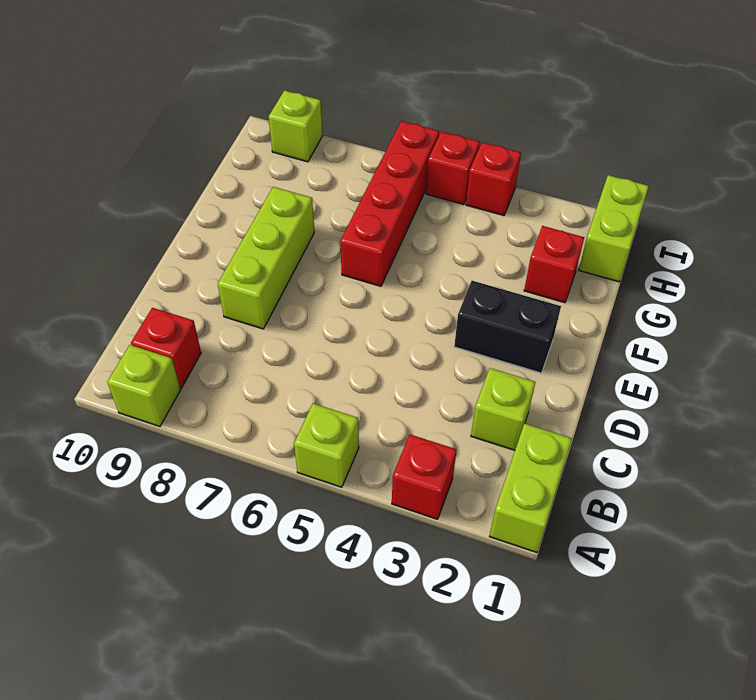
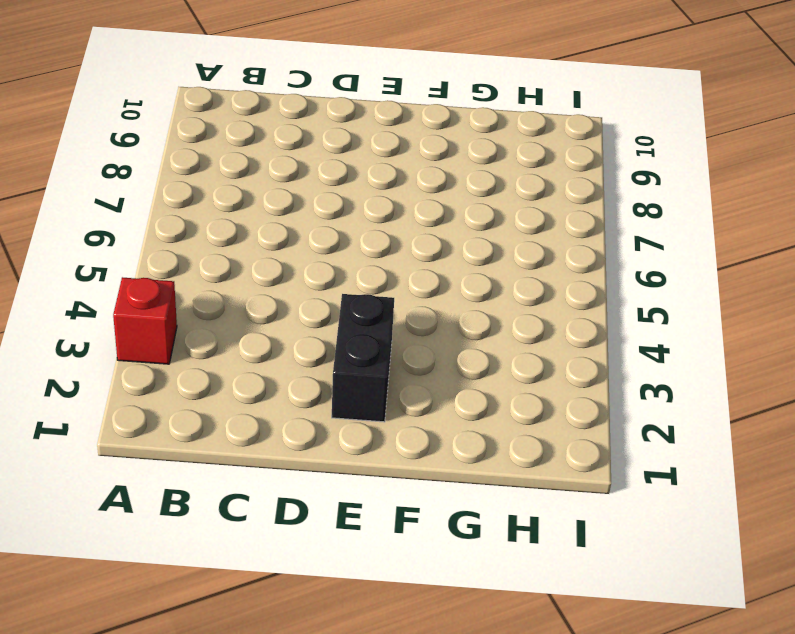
none -> lime brick A1:B1 level 1
none -> lime brick A5 level 1
none -> lime brick A9 level 1

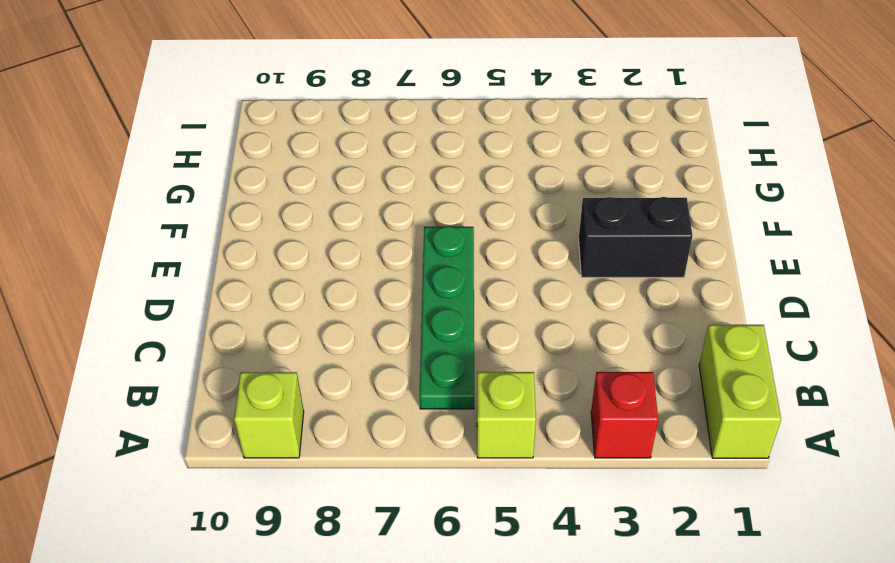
green plate B6:E6 level 1 -> none
none -> red brick B9 level 1
none -> lime brick C2 level 1
none -> lime brick D8:F8 level 1

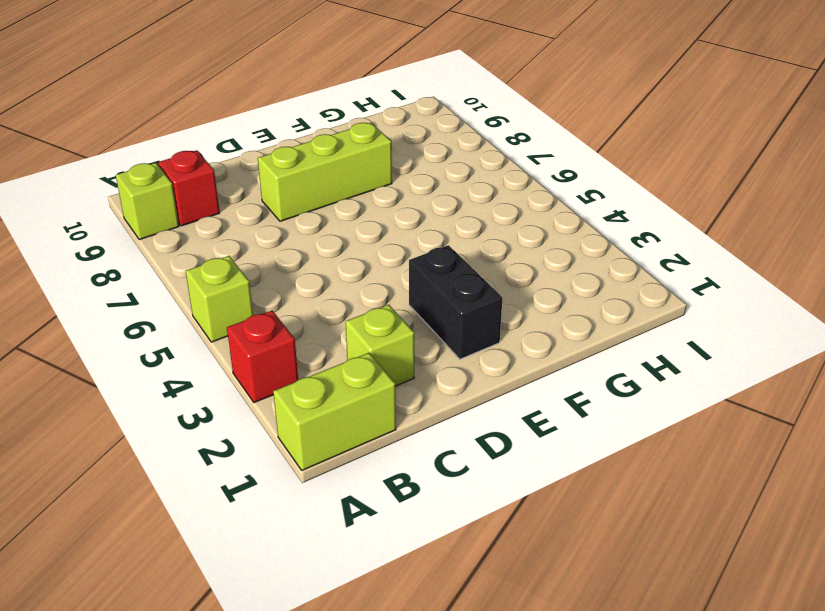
none -> red brick F6:I6 level 1
none -> red brick G2 level 1
none -> lime brick H1:I1 level 1

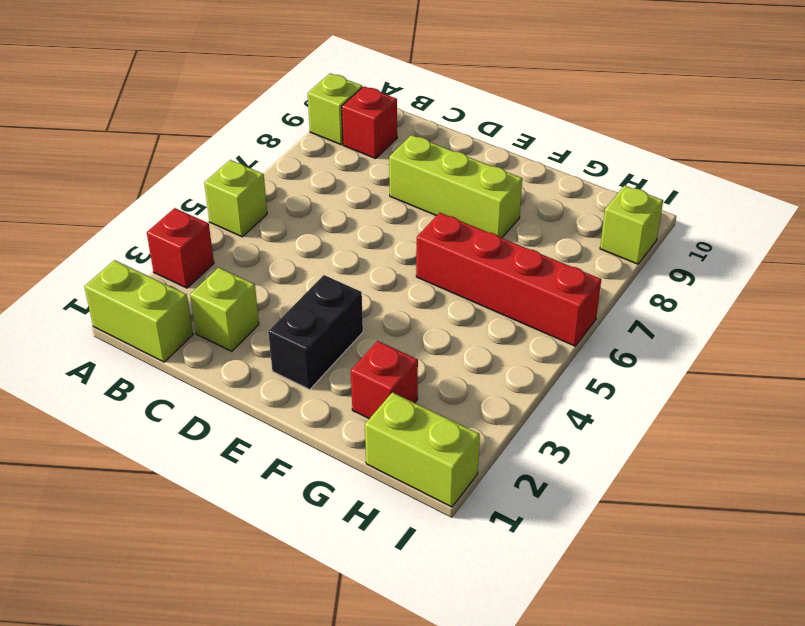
none -> red brick I4 level 1
none -> red brick I5 level 1

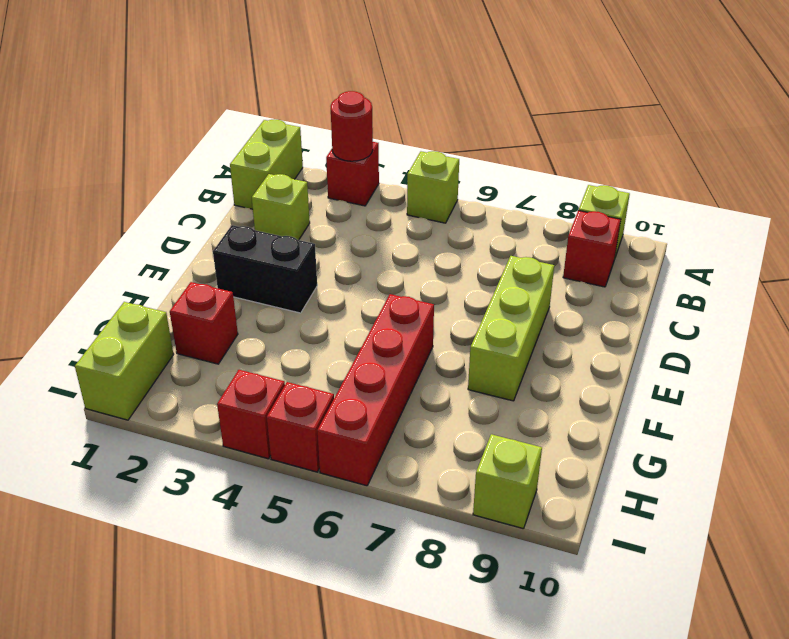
red round brick A3 level 2 -> none

